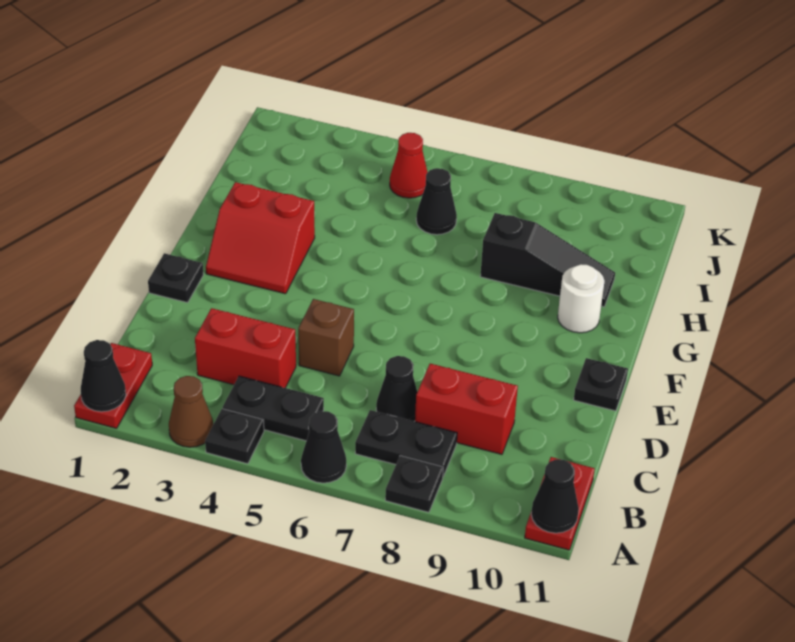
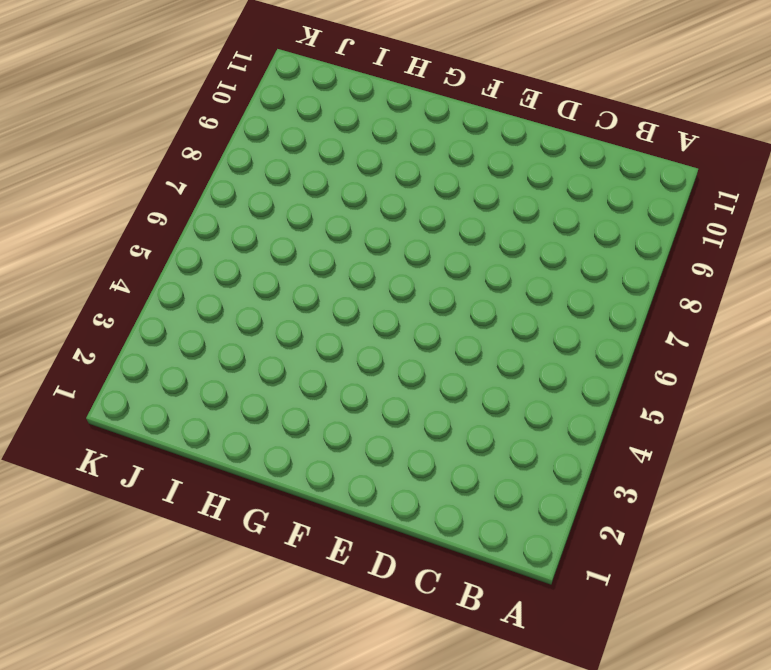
none -> red plate A1:B1 level 1
none -> brown cone A3 level 1
none -> black plate A4 level 1

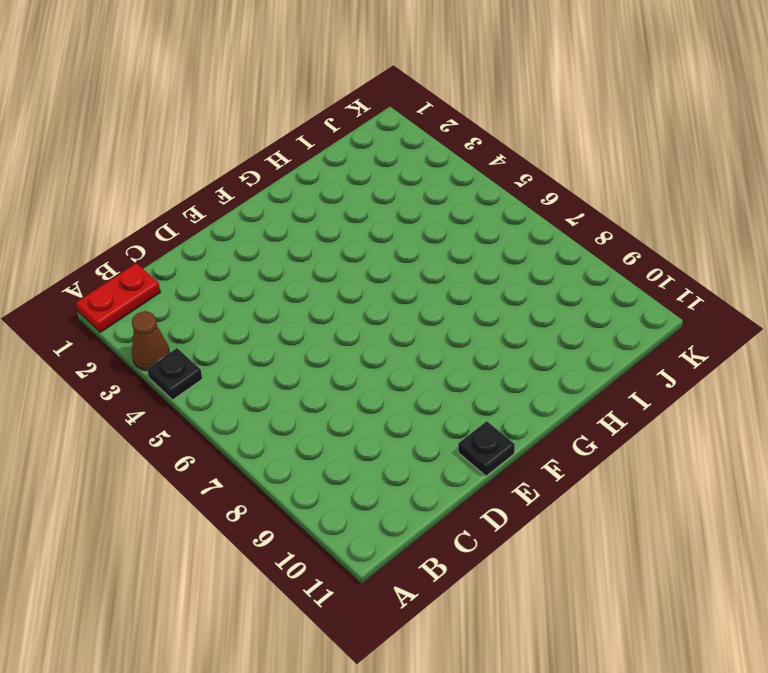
none -> black cone A6 level 1
none -> black plate A8 level 1
none -> red plate A11:B11 level 1

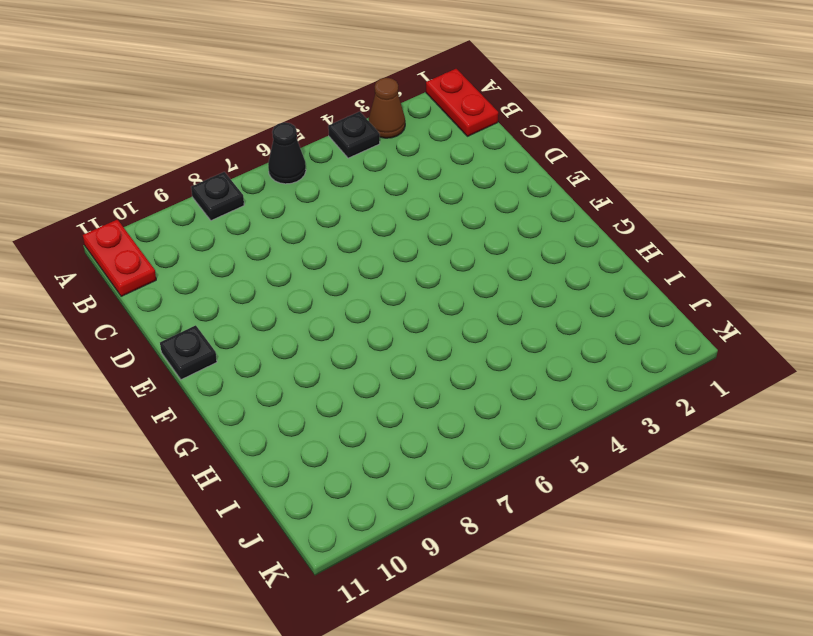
none -> black plate B4:B5 level 1
none -> black plate B7:B8 level 1
none -> red brick C3:C4 level 1

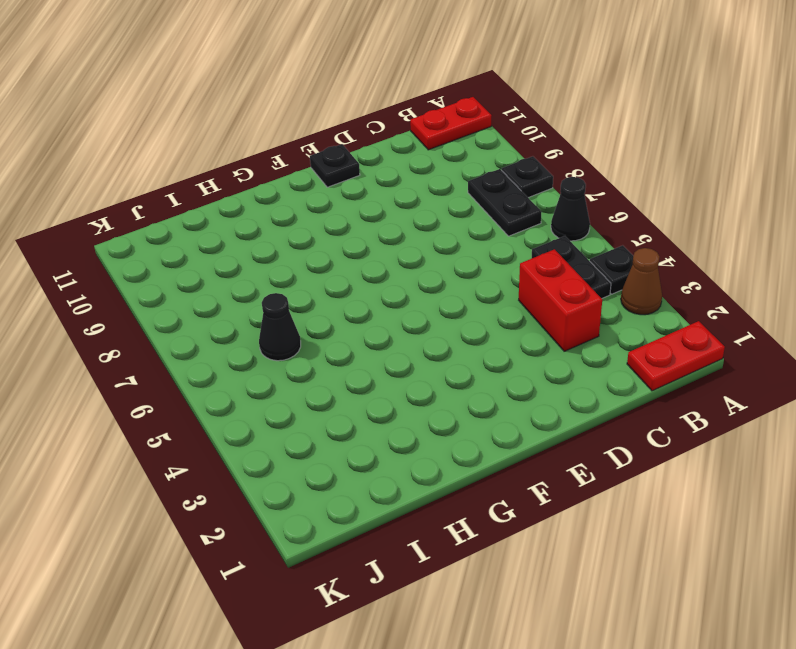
none -> black cone C7 level 1
none -> red brick C8:C9 level 1
none -> brown brick D5 level 1

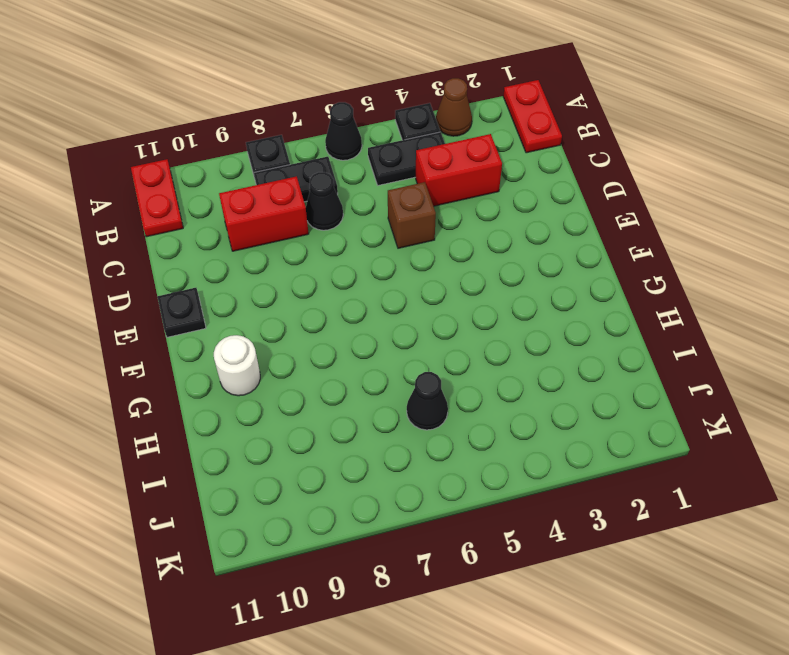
none -> black plate E1 level 1
none -> red slope F2:G3 level 1 top G
none -> black slope H8:H10 level 1 top 8

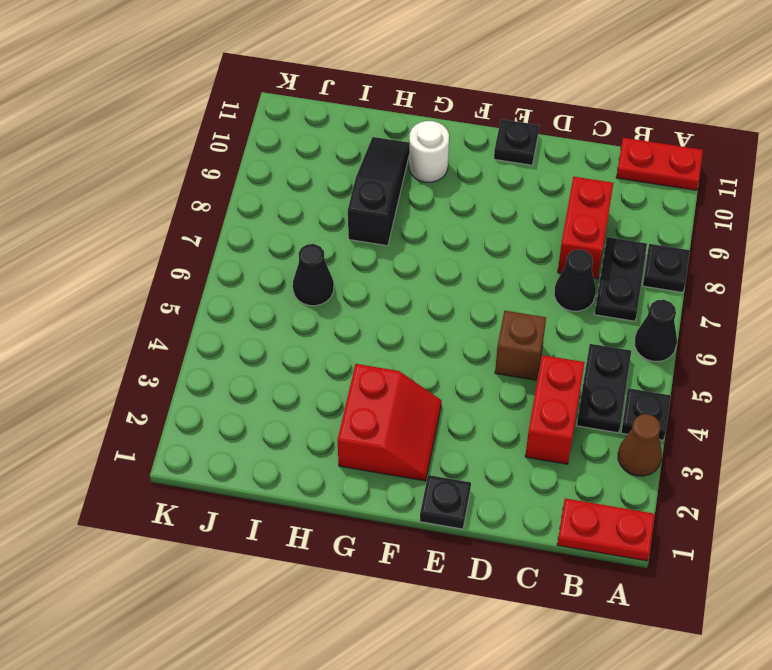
none -> red cone J5 level 1
none -> black cone A1 level 2
none -> black cone A11 level 2

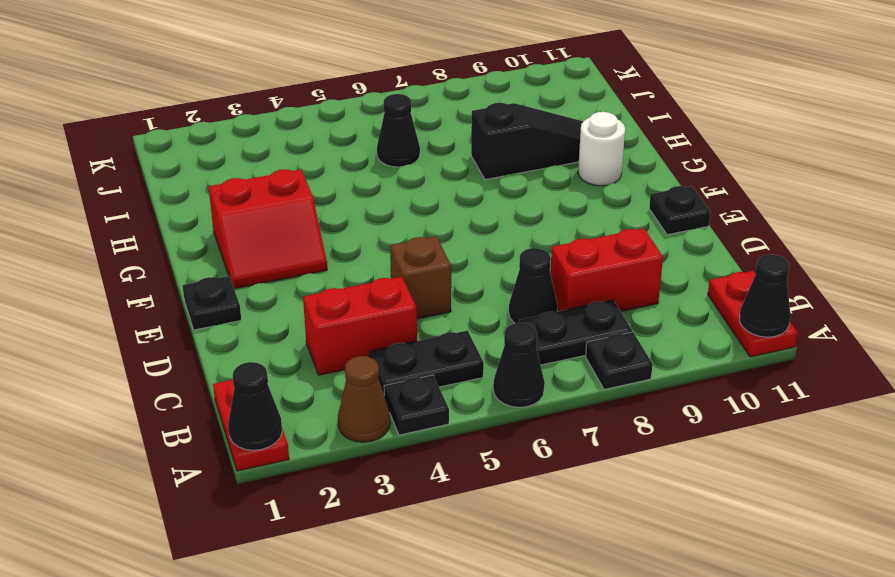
none -> red cone J5 level 1

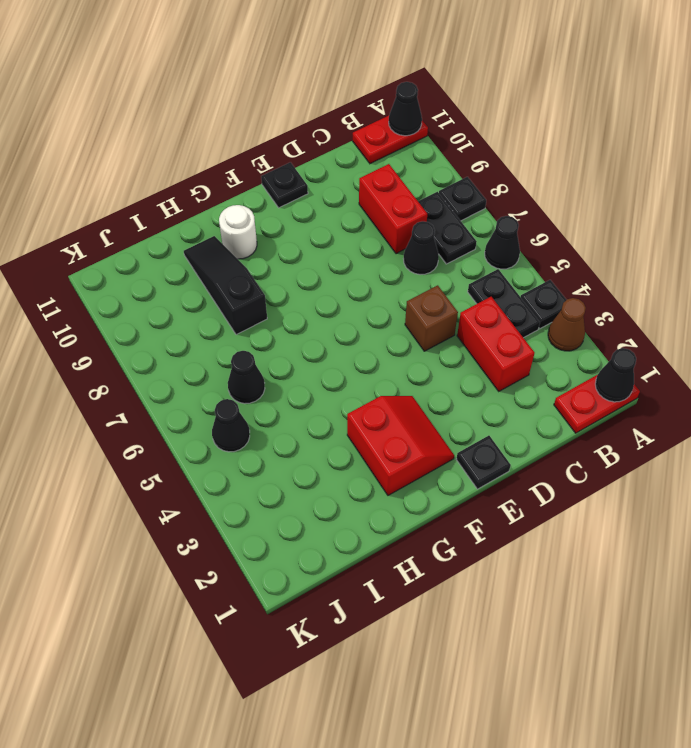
black cone J5 level 1 -> red cone J5 level 1

